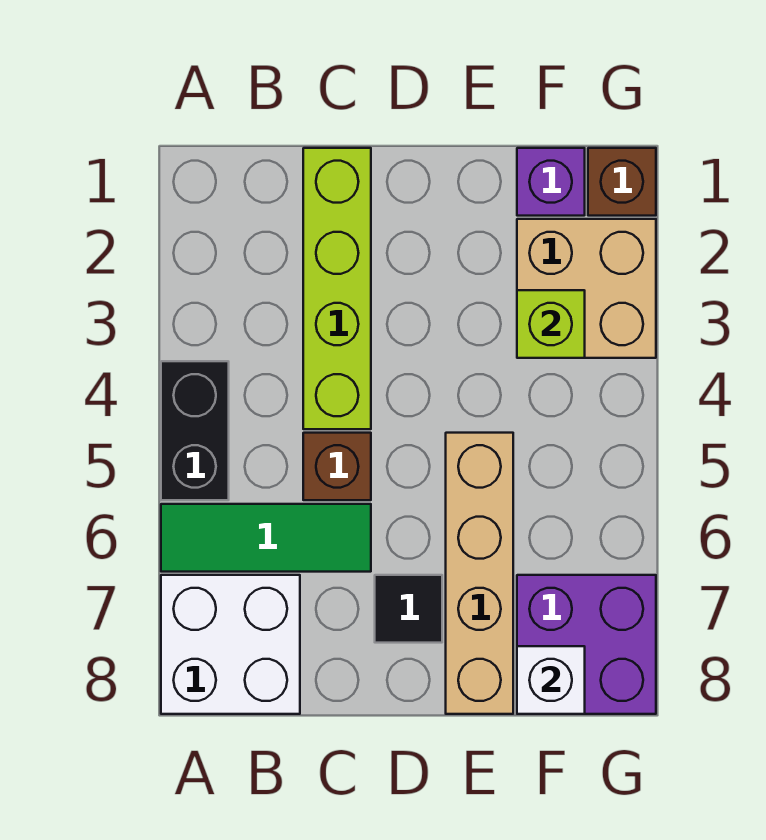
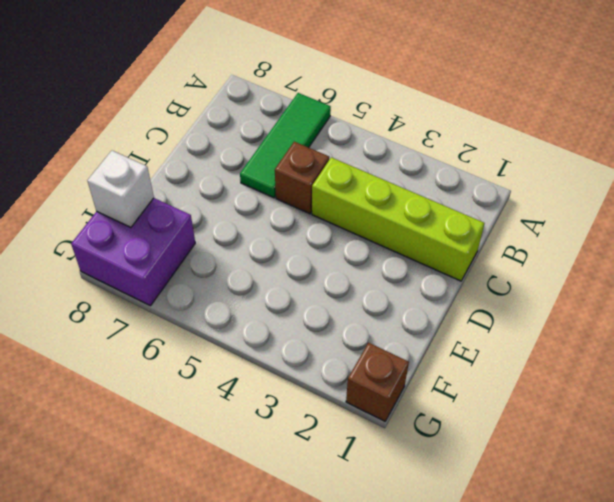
none -> black brick A4:A5 level 1
none -> white brick A7:B8 level 1
none -> black tile D7 level 1

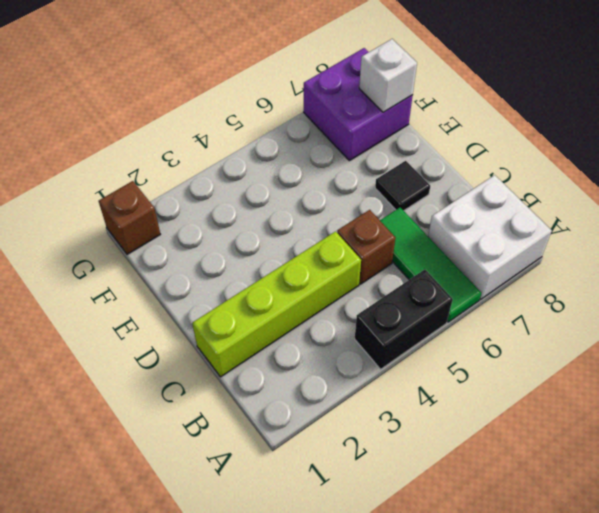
none -> tan brick E5:E8 level 1
none -> purple brick F1 level 1
none -> tan brick F2:G3 level 1

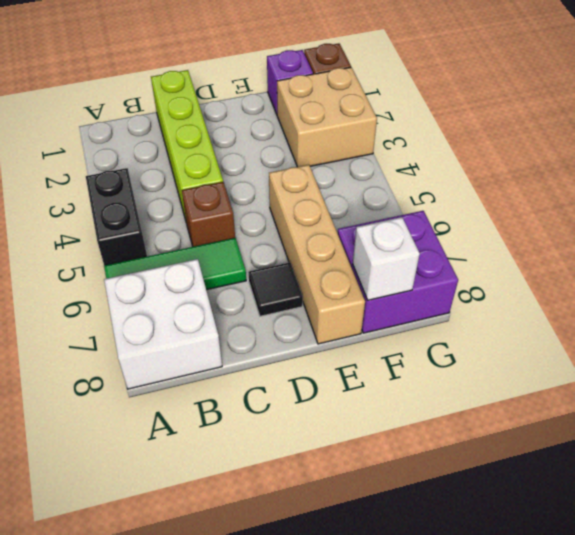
none -> lime brick F3 level 2

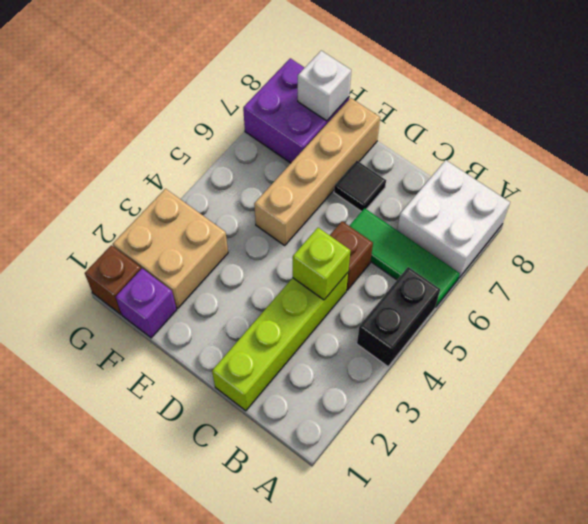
lime brick C4 level 2 -> lime brick F3 level 2

